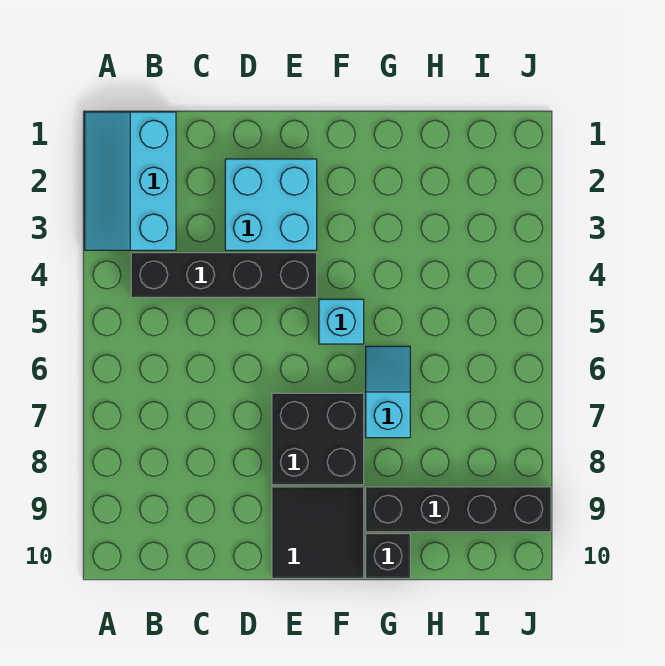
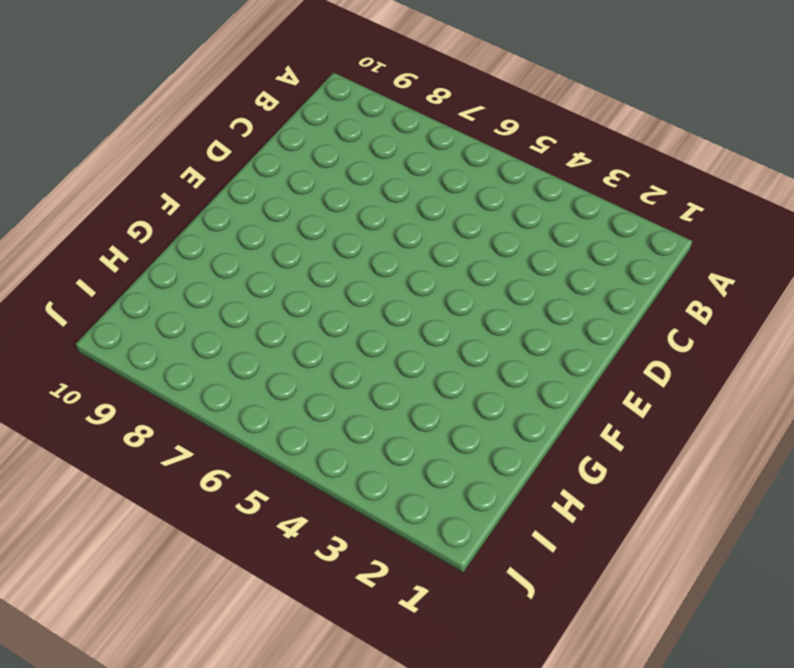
none -> cyan slope A1:B3 level 1 top B
none -> black brick B4:E4 level 1

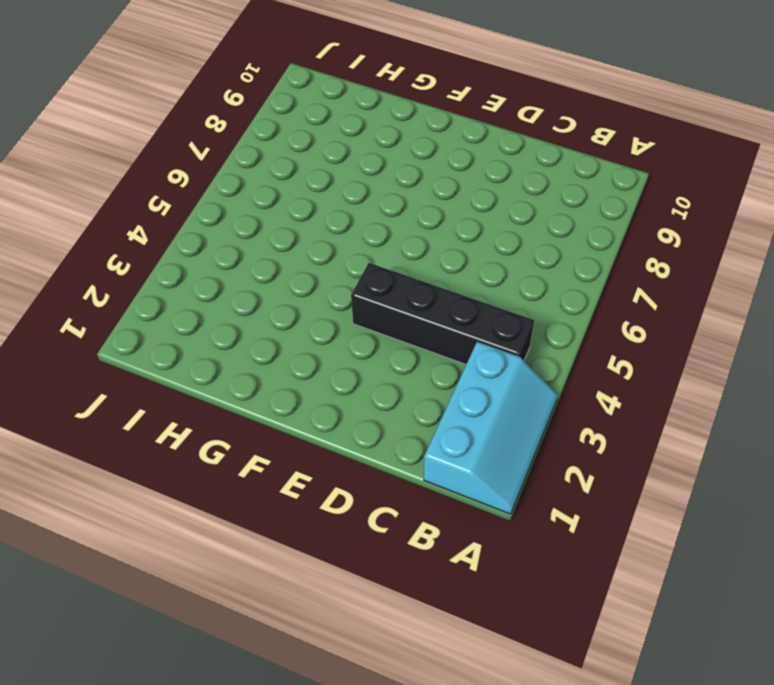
none -> cyan brick D2:E3 level 1
none -> black brick E7:F8 level 1

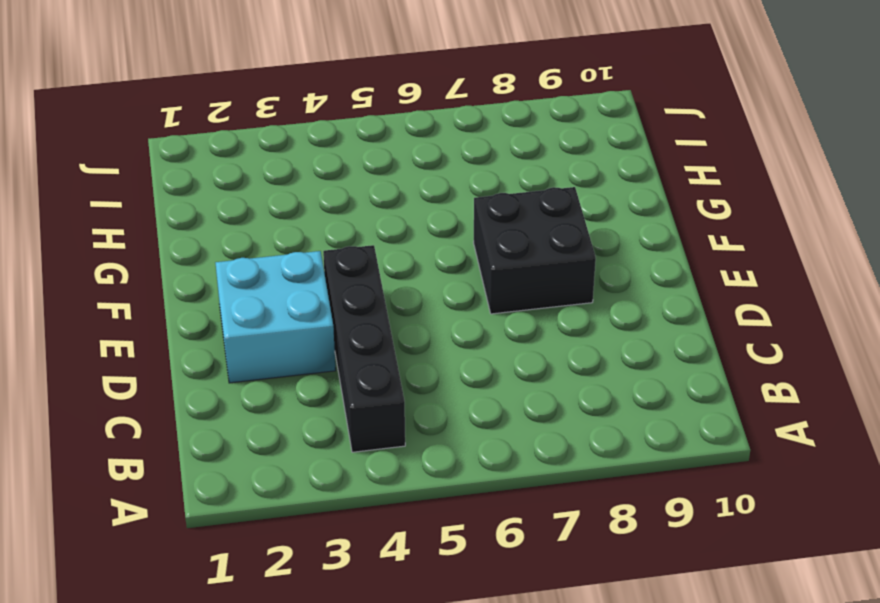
none -> cyan slope A1:B3 level 1 top B
none -> black tile E9:F10 level 1

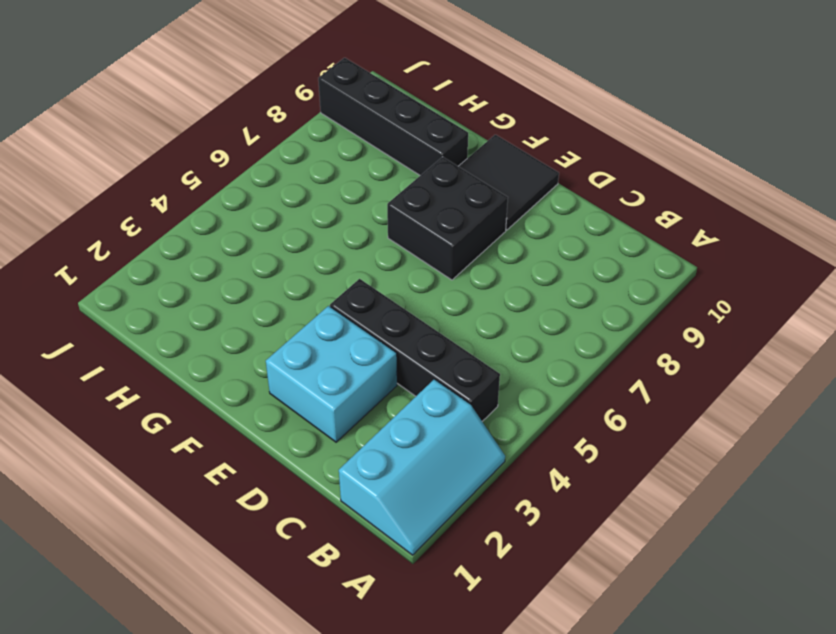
none -> cyan brick F5 level 1
none -> cyan slope G6:G7 level 1 top 7

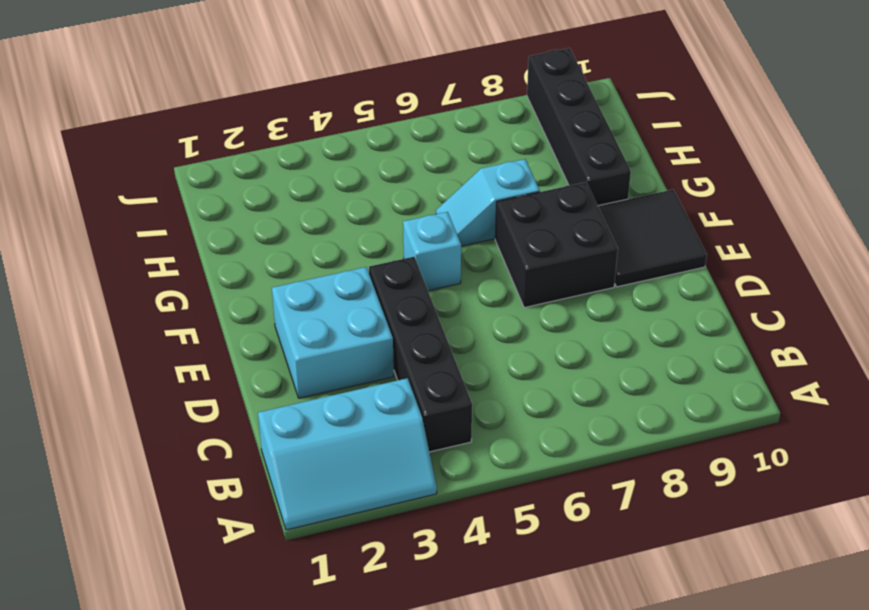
none -> black brick G10 level 1

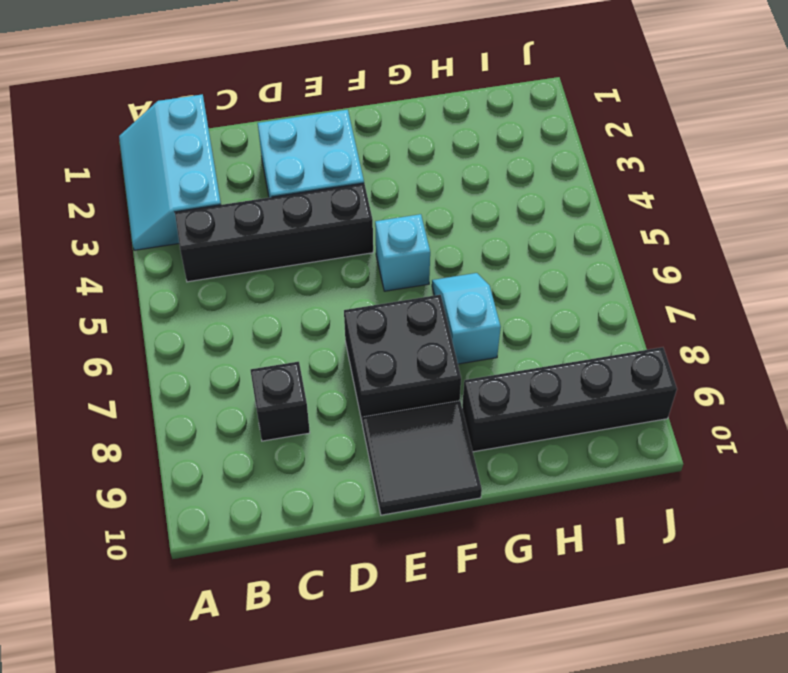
black brick C8 level 1 -> black brick G10 level 1

